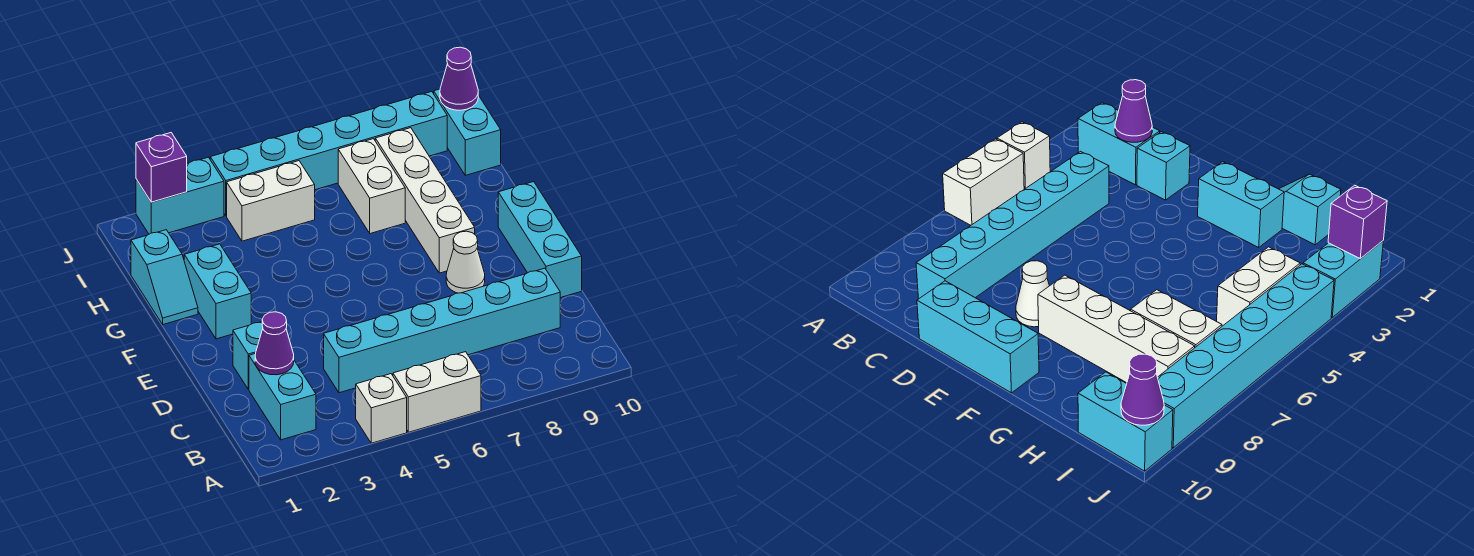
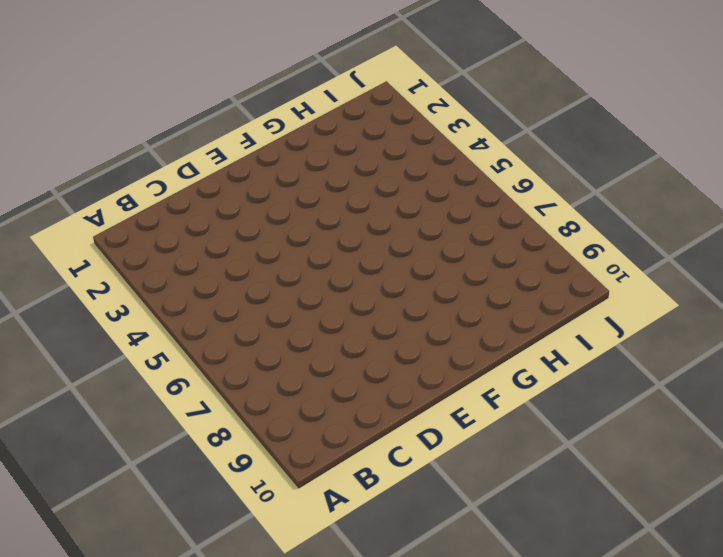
none -> white brick A4 level 1
none -> white brick A5:A6 level 1
none -> cyan brick B2:C2 level 1

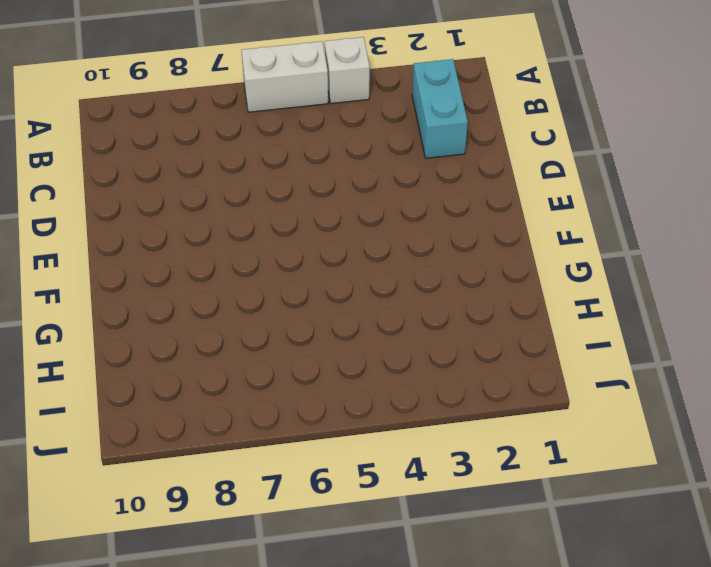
none -> cyan brick C4:C9 level 1
none -> cyan brick D2 level 1
none -> cyan brick D10:F10 level 1

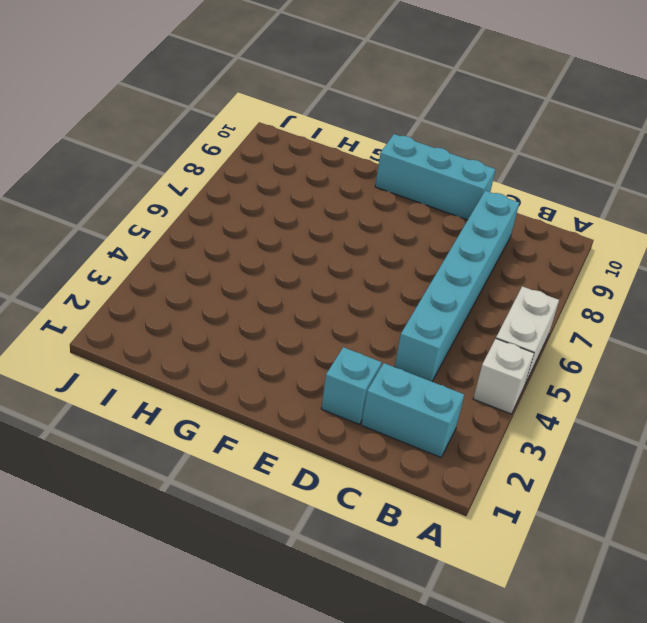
none -> white cone E8 level 1
none -> cyan brick F2:G2 level 1
none -> white brick F8:I8 level 1

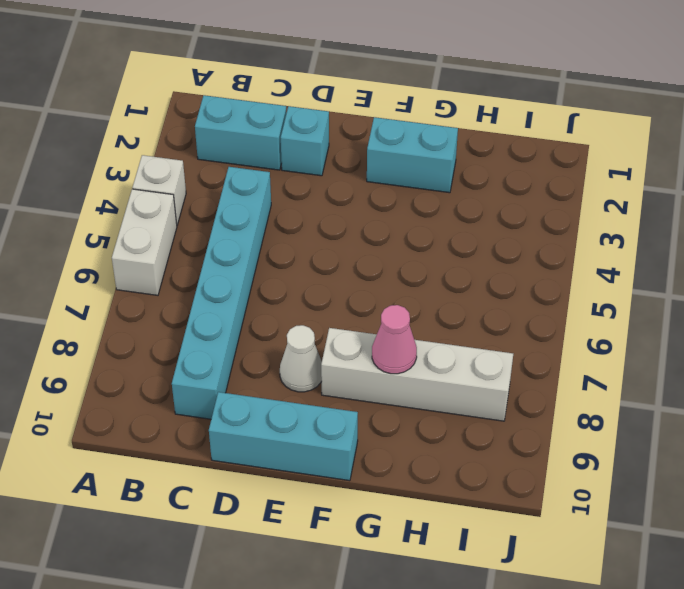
pink cone G8 level 2 -> none
none -> cyan slope G1:H1 level 1 top H
none -> white brick H7:I7 level 1
none -> white brick I4:I5 level 1

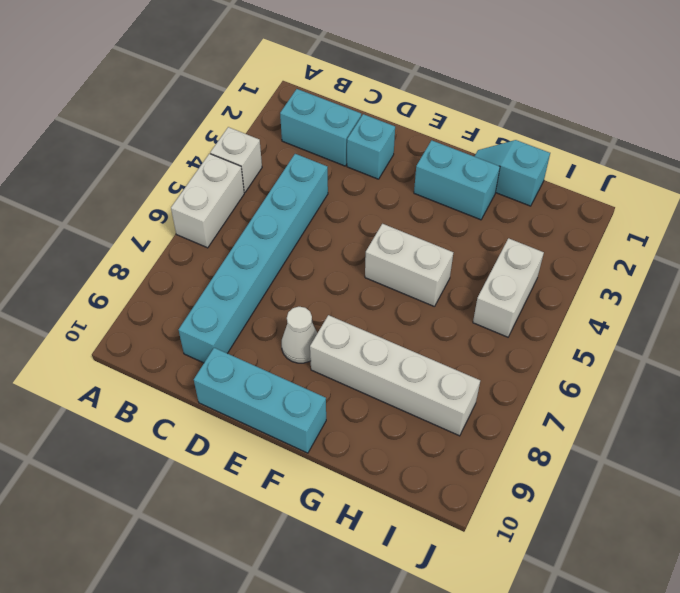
white brick F5:G5 level 1 -> white brick H7:I7 level 1
none -> cyan brick I10:J10 level 1
none -> cyan brick J2:J3 level 1
none -> cyan brick J4:J9 level 1

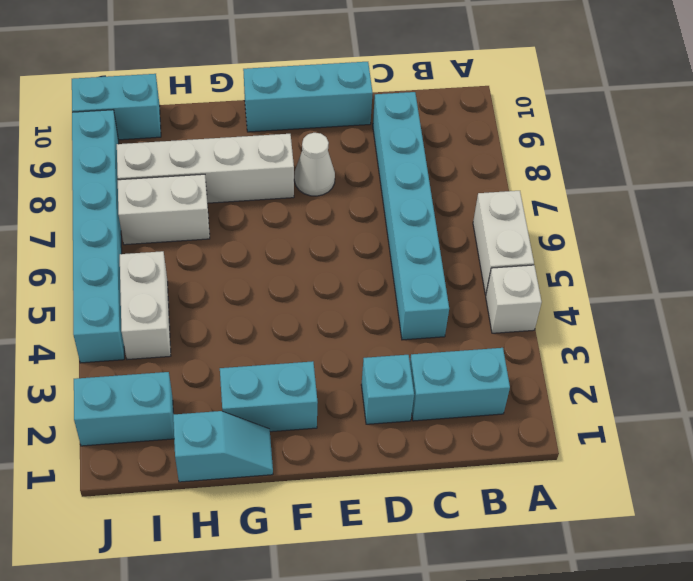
cyan brick I2:J2 level 1 -> cyan brick J2:J3 level 1
none -> purple cone C2 level 2
none -> purple brick J2 level 2
none -> purple cone J10 level 2

